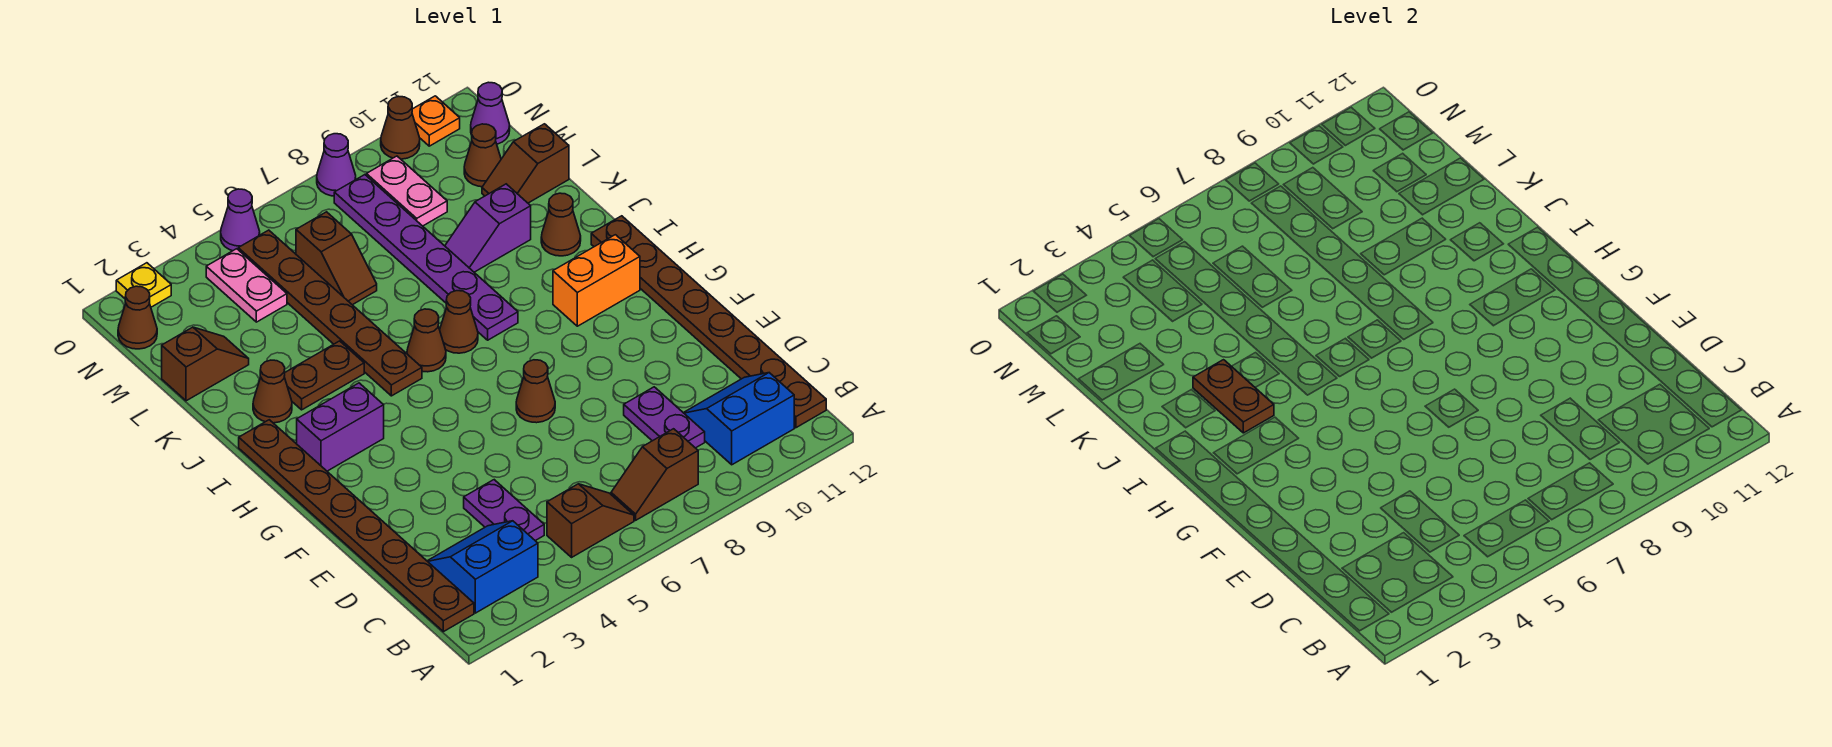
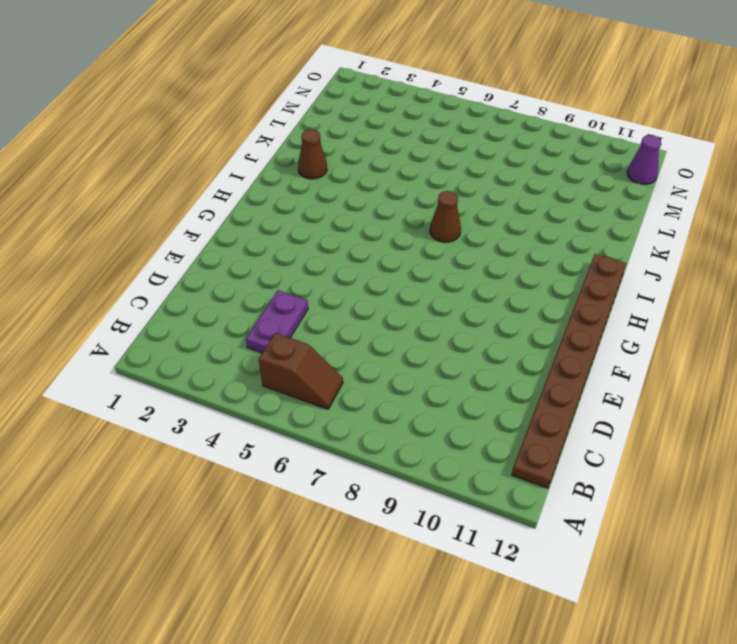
none -> brown plate B1:I1 level 1
none -> blue slope B2:C3 level 1 top B
none -> brown slope B7:B8 level 1 top 8
none -> blue slope B10:C11 level 1 top B

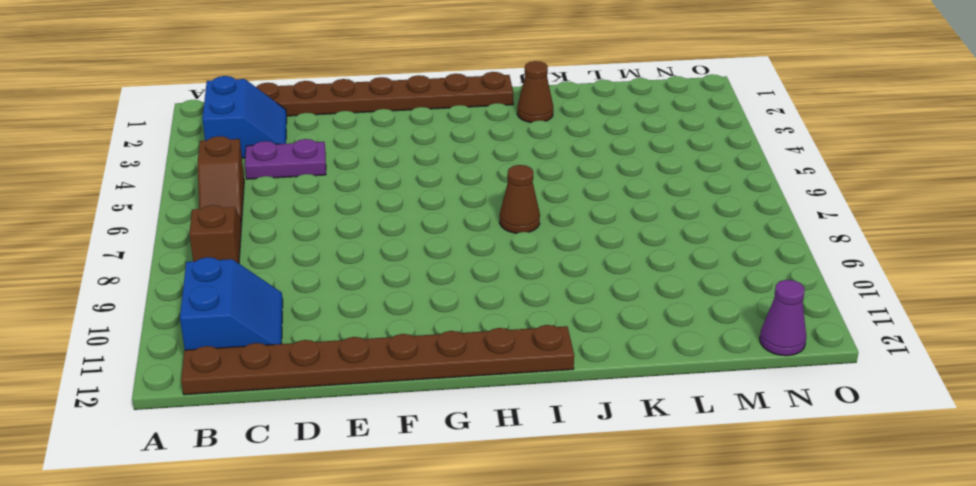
none -> purple plate C9:D9 level 1
none -> brown cone F7 level 1
none -> purple brick H2:H3 level 1
none -> orange brick H10:H11 level 1

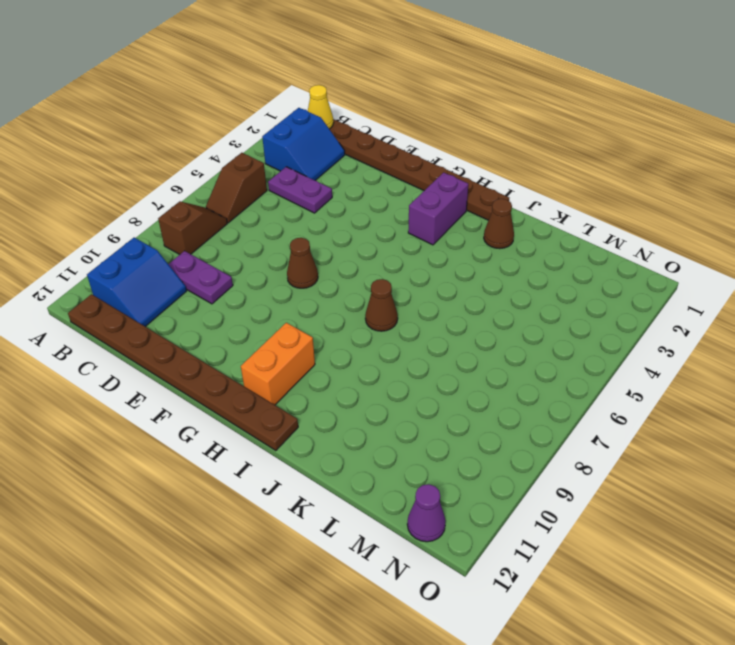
yellow cone B1 level 2 -> none
none -> brown plate I5:N5 level 1
none -> brown cone I6 level 1
none -> purple plate I8:N8 level 1
none -> brown plate J3:J4 level 1

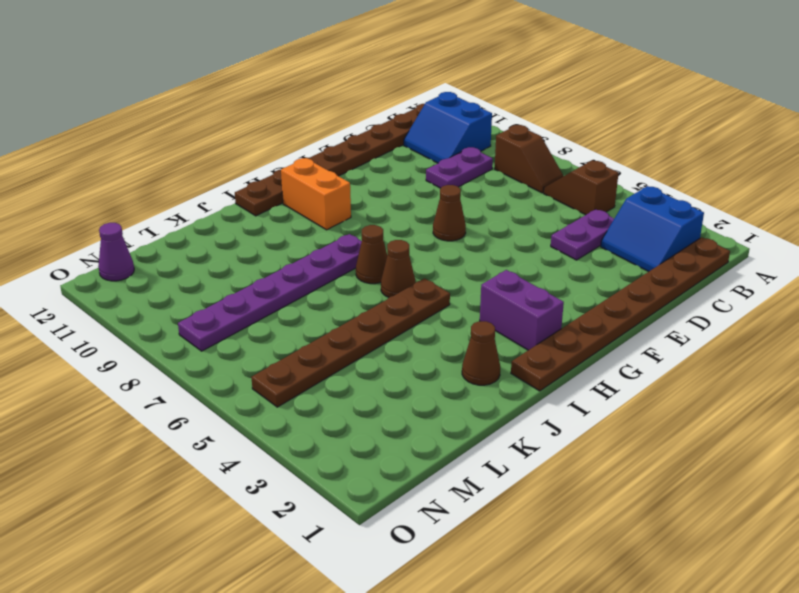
none -> brown plate J3:J4 level 1
none -> brown cone J11 level 1
none -> purple slope K9:K10 level 1 top 10
none -> brown slope L1:L2 level 1 top 1

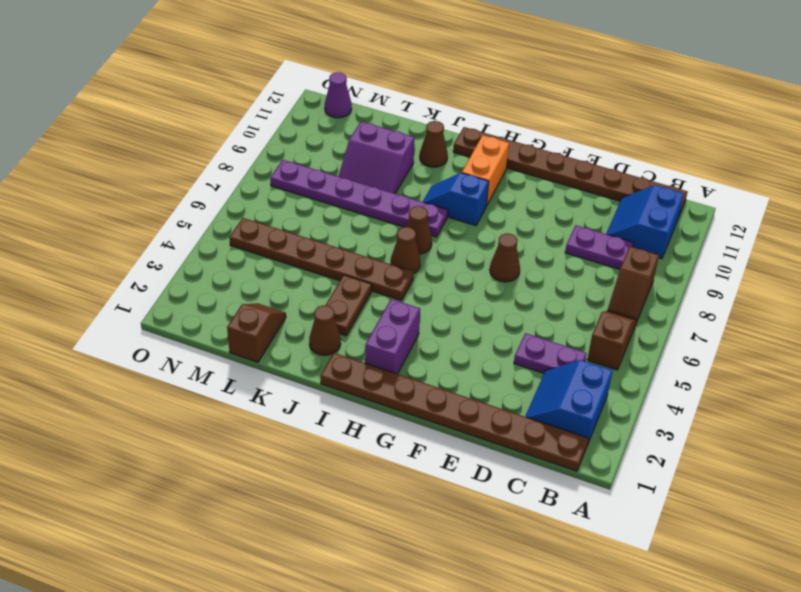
blue slope H9:I9 level 1 top H -> none
purple slope K9:L10 level 1 top 10 -> purple slope K9:K10 level 1 top 10
none -> brown slope L6:M6 level 1 top M
none -> brown slope L11:L12 level 1 top 12
none -> pink plate M4:N4 level 1
none -> pink plate M9:N9 level 1

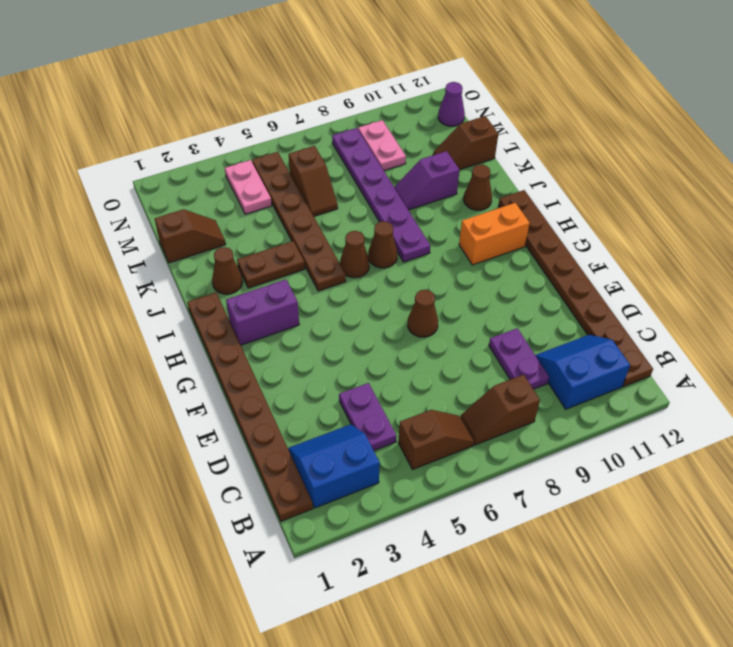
none -> brown cone M11 level 1
none -> brown cone N1 level 1
none -> yellow plate O2 level 1
none -> purple cone O5 level 1

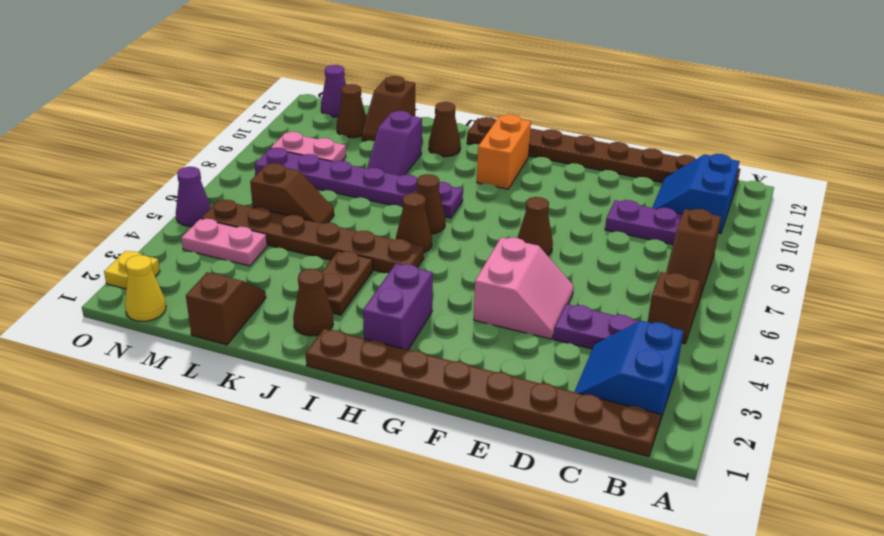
pink slope E4:F5 level 1 top F -> none
yellow cone N1 level 1 -> brown cone N1 level 1
none -> purple cone O8 level 1
none -> brown cone O10 level 1
none -> orange plate O11 level 1
none -> brown plate I3:J3 level 2

